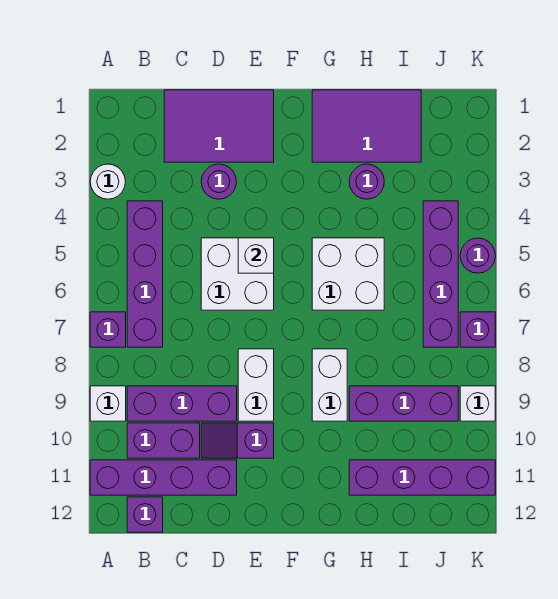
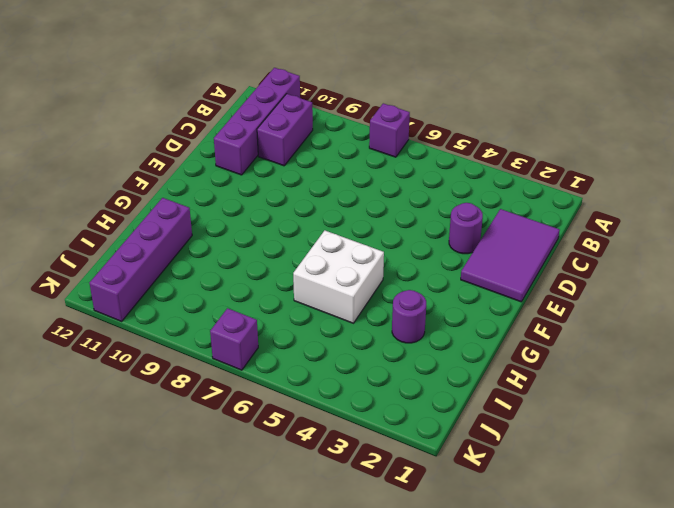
none -> white round brick A3 level 1
none -> white brick A9 level 1
none -> purple brick B4:B7 level 1

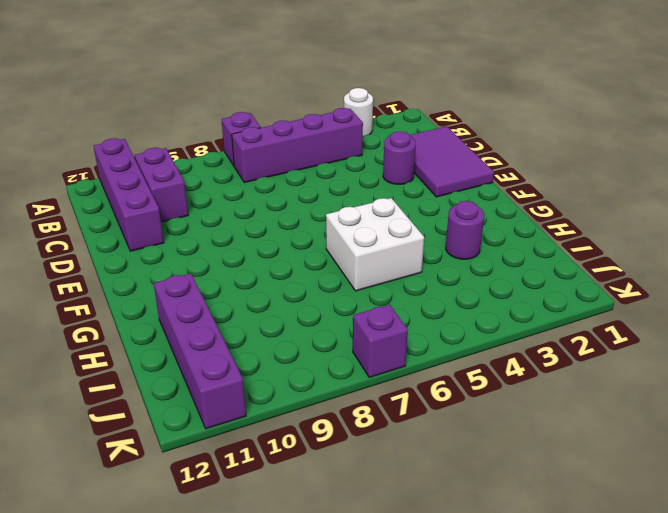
none -> white brick A9 level 1
none -> purple brick B9:D9 level 1
none -> purple brick B12 level 1

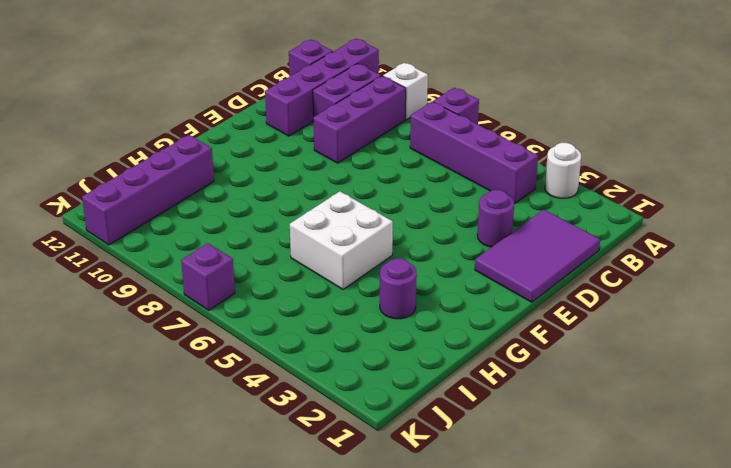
none -> white brick D5:E6 level 1
none -> purple slope D10:E10 level 1 top E
none -> white brick E8:E9 level 1

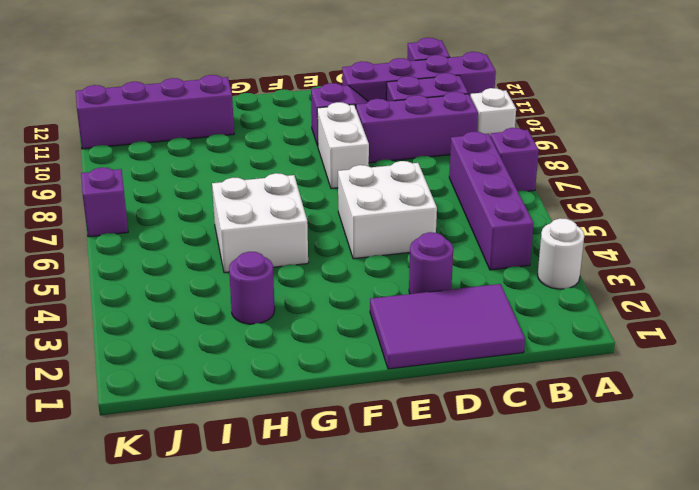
none -> purple tile G1:I2 level 1
none -> white brick G8:G9 level 1
none -> purple brick H9:J9 level 1

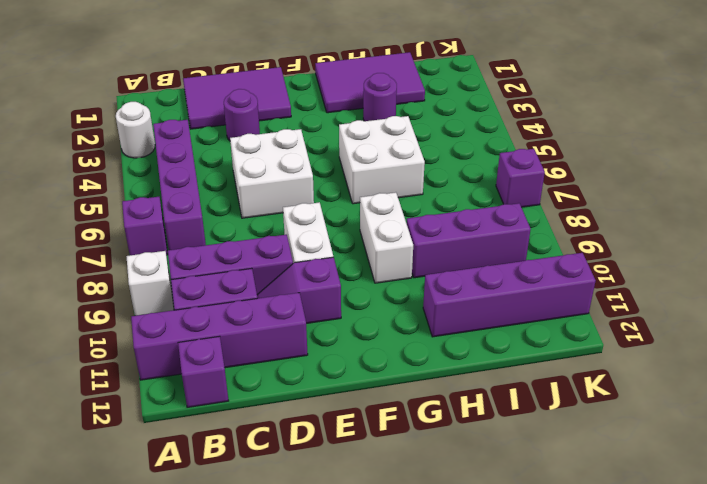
none -> purple brick J4:J7 level 1
none -> purple round brick K5 level 1
none -> white brick K9 level 1

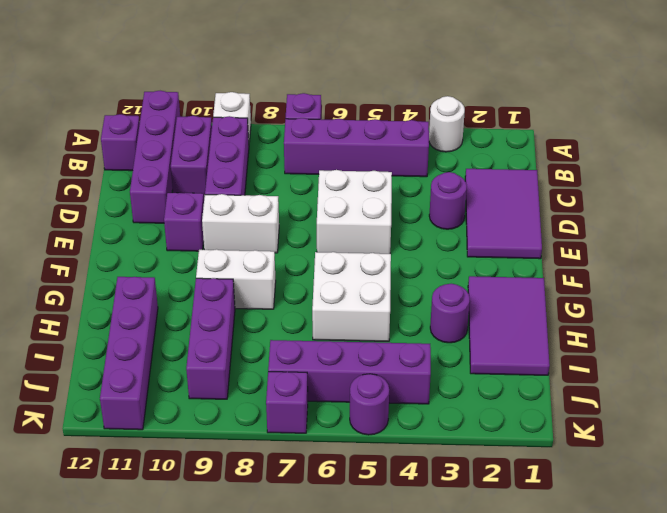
none -> white brick K9 level 1
none -> white brick E5 level 2

